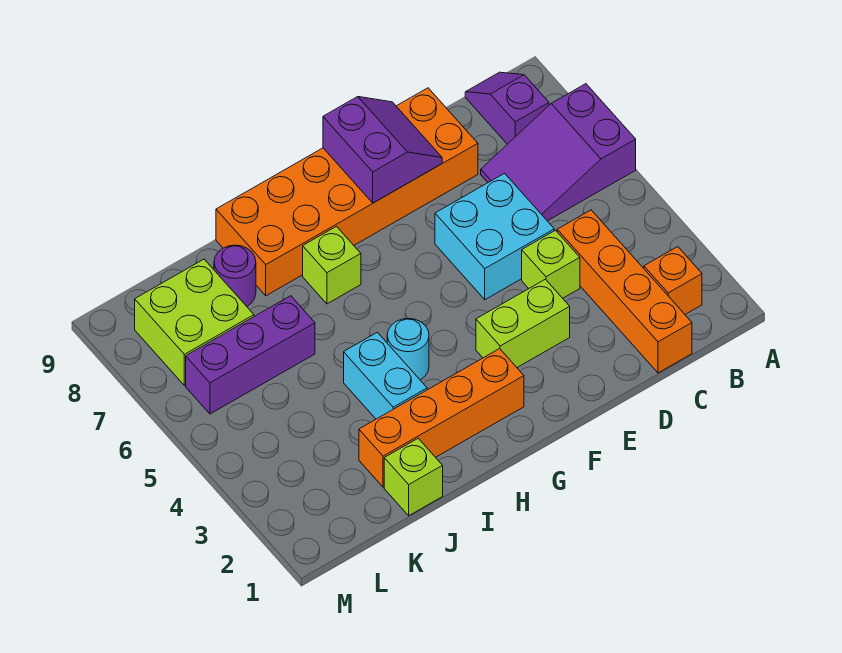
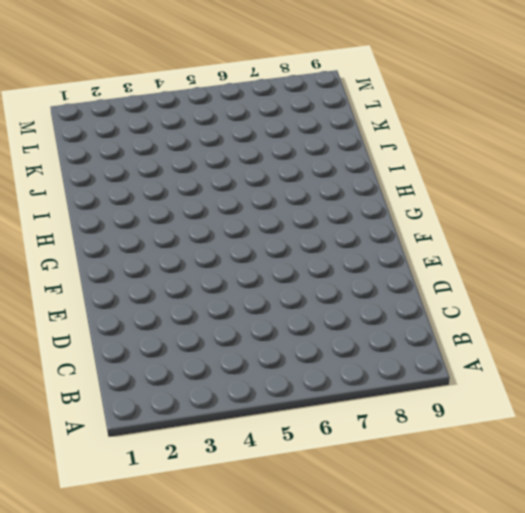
none -> purple slope A6:C7 level 1 top A
none -> orange brick B2 level 1
none -> purple slope B8:B9 level 1 top 8

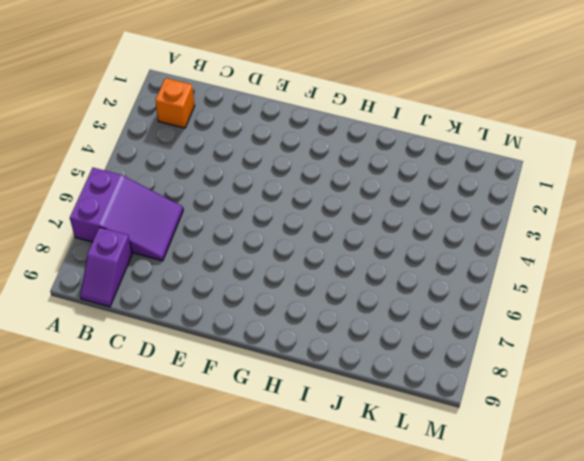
none -> orange brick C1:C4 level 1
none -> lime brick D4 level 1
none -> cyan brick D5:E6 level 1

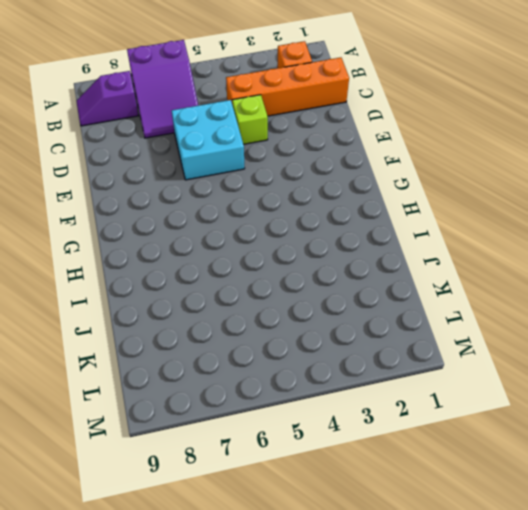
none -> orange brick D8:I9 level 1
none -> lime brick E3:F3 level 1
none -> orange brick G2:J2 level 1

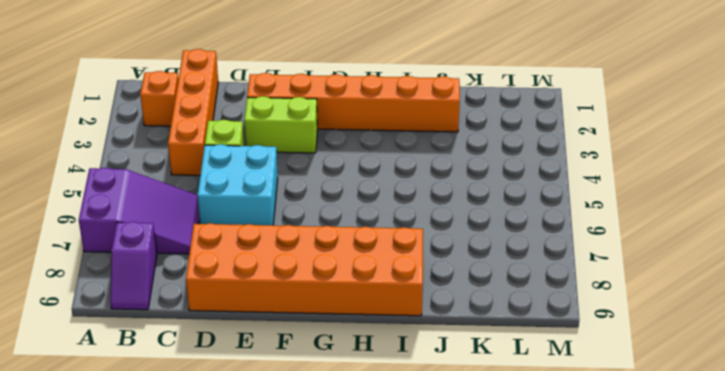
orange brick E2:J2 level 1 -> orange brick G2:J2 level 1
none -> cyan round brick H4 level 1
none -> lime brick H7 level 1
none -> cyan brick I3:I4 level 1

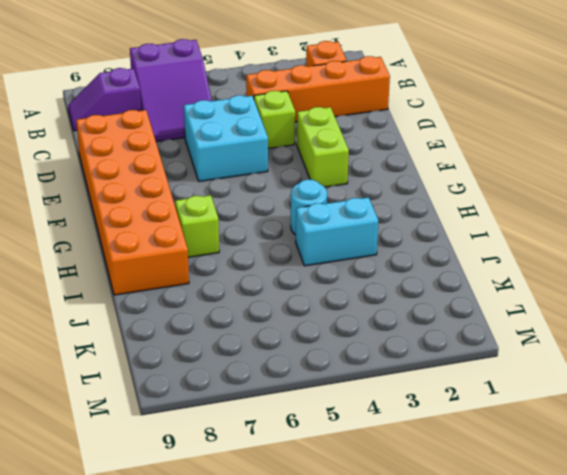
none -> orange brick G2:J2 level 1
none -> lime brick J1 level 1
none -> purple brick J6:L6 level 1

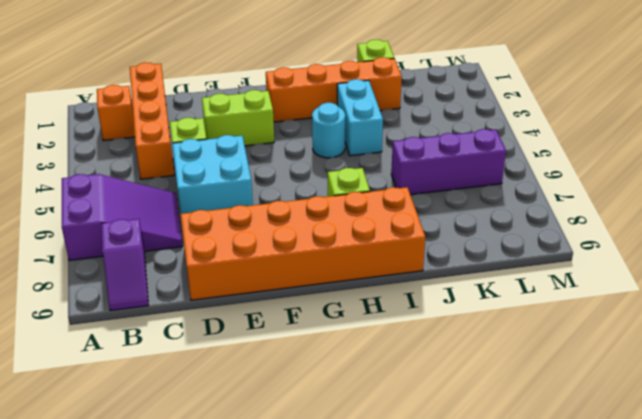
none -> purple round brick J8 level 1
none -> lime brick K7:L8 level 1
none -> purple slope E8:F9 level 2 top F

